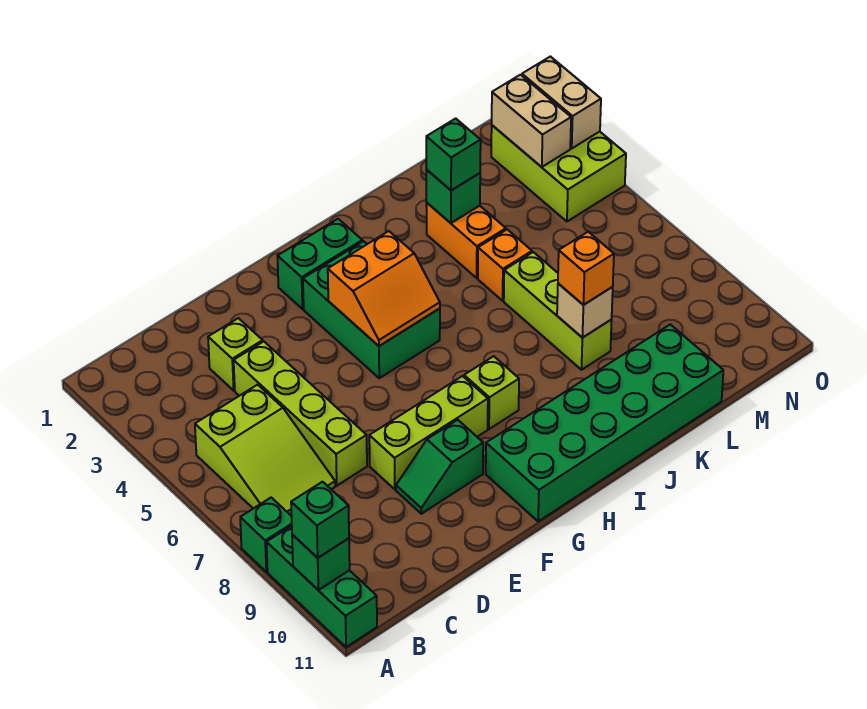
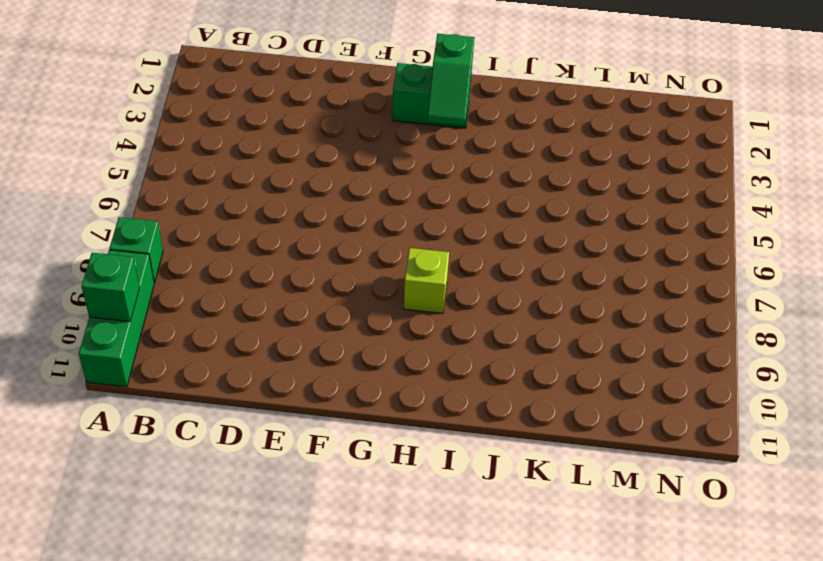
green slope H2:H3 level 2 top 2 -> green slope E9:F9 level 1 top F
none -> lime slope B5:C7 level 1 top 5
none -> lime brick D3 level 1
none -> lime brick D4:D7 level 1

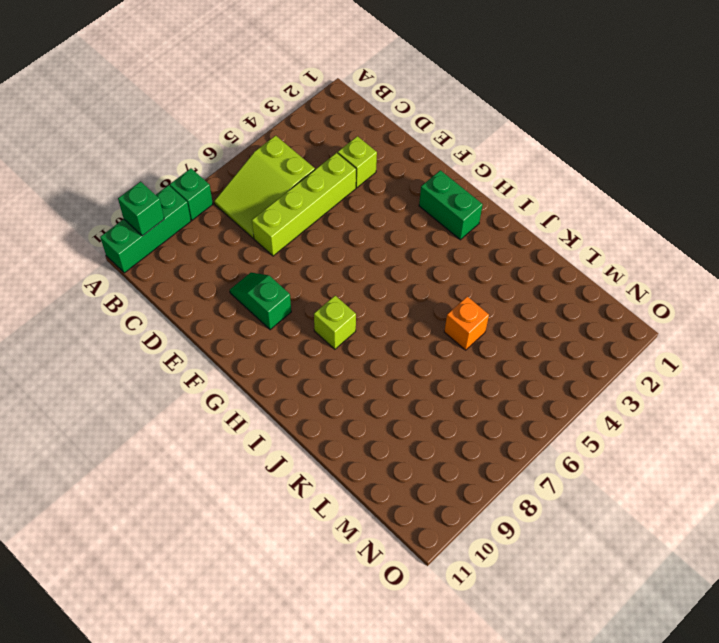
none -> lime brick E8:G8 level 1
none -> green brick G3:H5 level 1
none -> green brick G10:L11 level 1

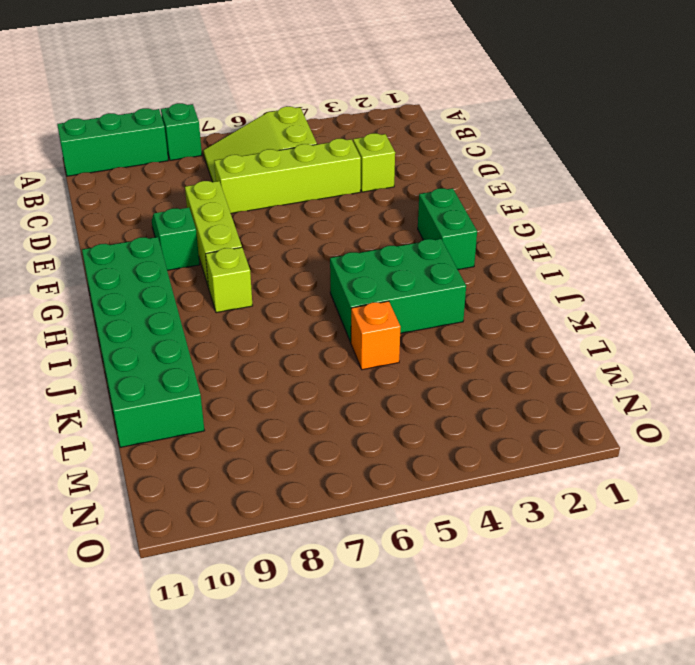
green brick I3:J5 level 1 -> green brick G3:H5 level 1
none -> orange brick K3:K4 level 1
none -> lime brick K6:K8 level 1
none -> lime brick N2:O4 level 1

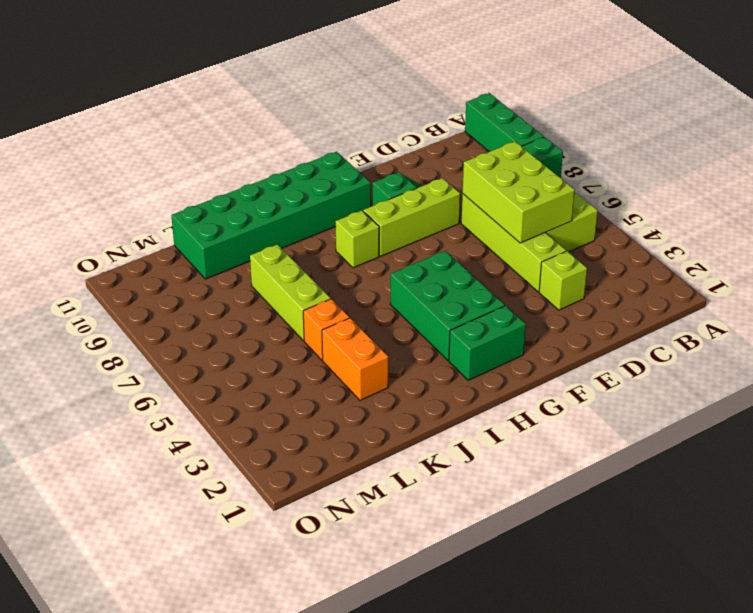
lime brick C5:D7 level 2 -> lime brick N2:O4 level 1
none -> green brick A10 level 2
none -> orange slope G4:H5 level 2 top 4
none -> green brick K3 level 2

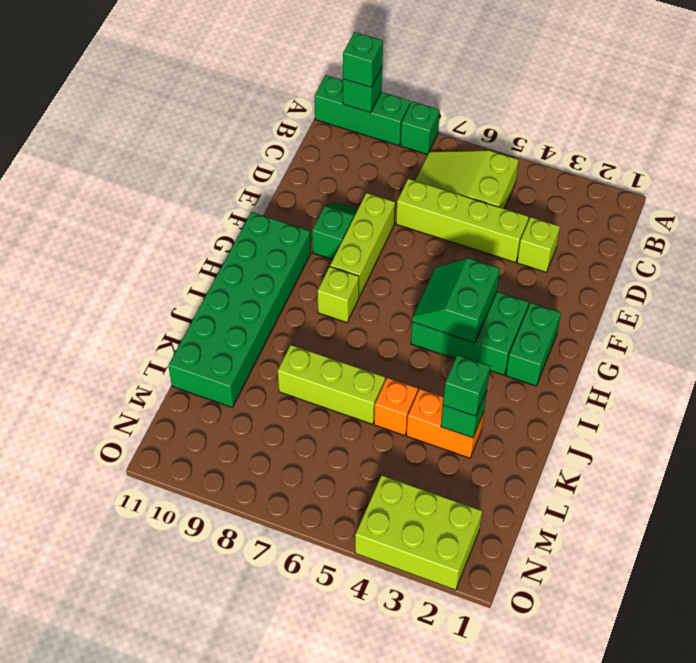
green slope G4:H5 level 2 top 4 -> orange slope G4:H5 level 2 top 4
none -> tan brick K8 level 2
none -> tan brick N2:N3 level 2
none -> tan brick O2:O3 level 2

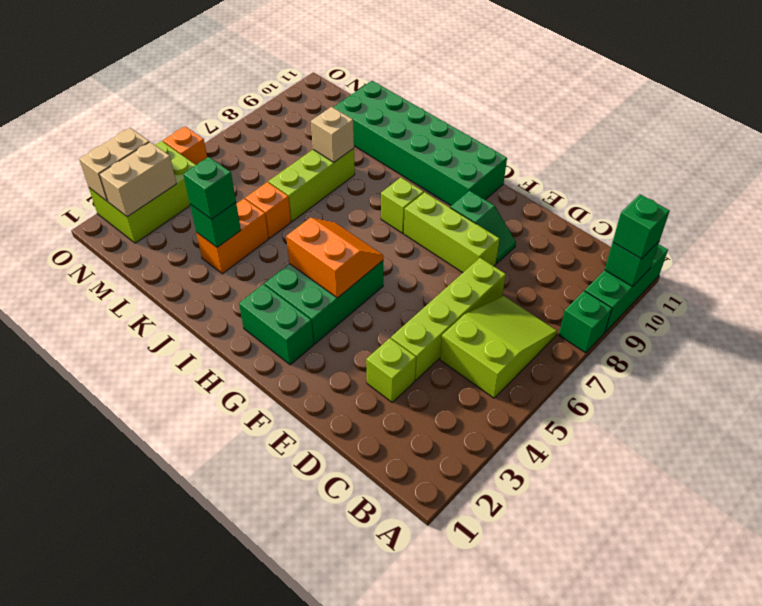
orange brick O5 level 1 -> orange brick K8 level 3

